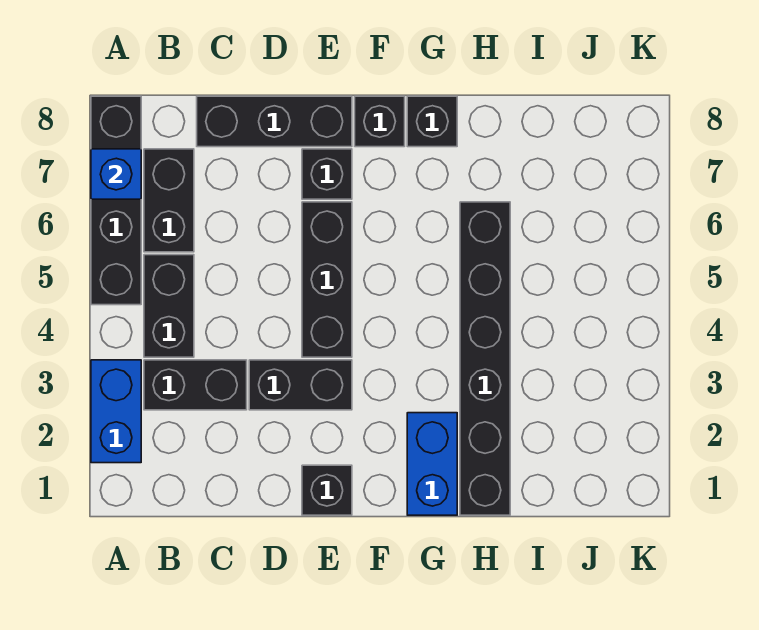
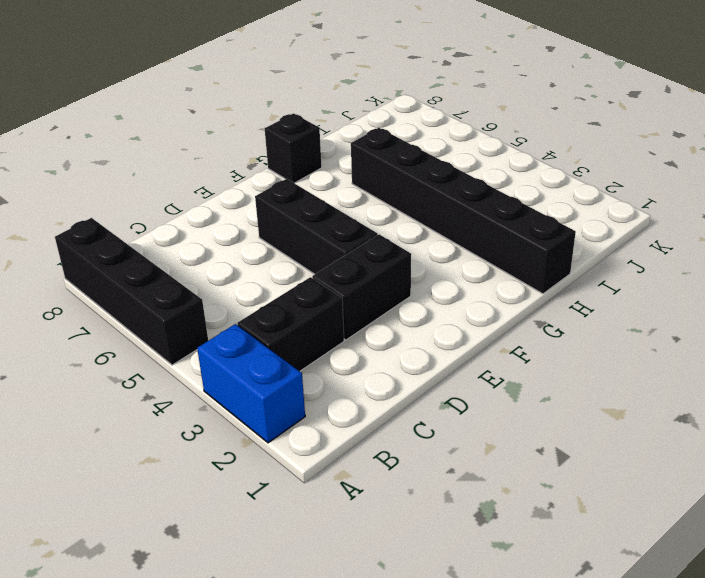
none -> black brick B4:B5 level 1
none -> black brick B6:B7 level 1
none -> black brick C8:E8 level 1

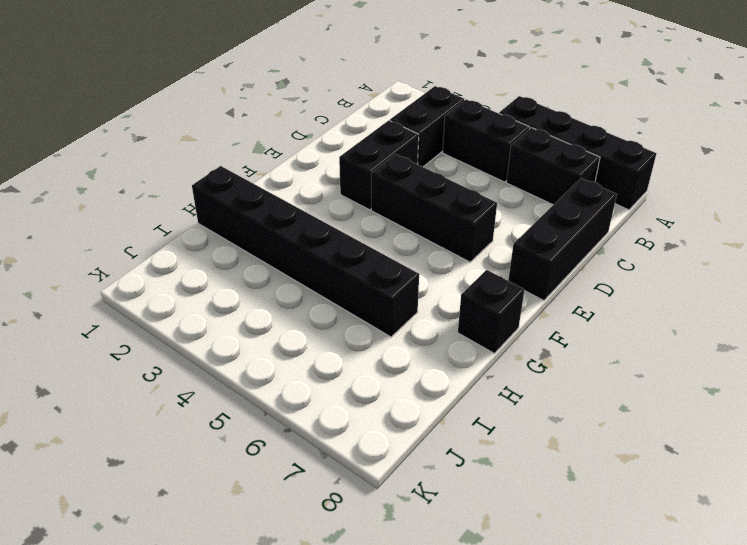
none -> blue brick A2:A3 level 1
none -> black brick E1 level 1
none -> black brick E7 level 1

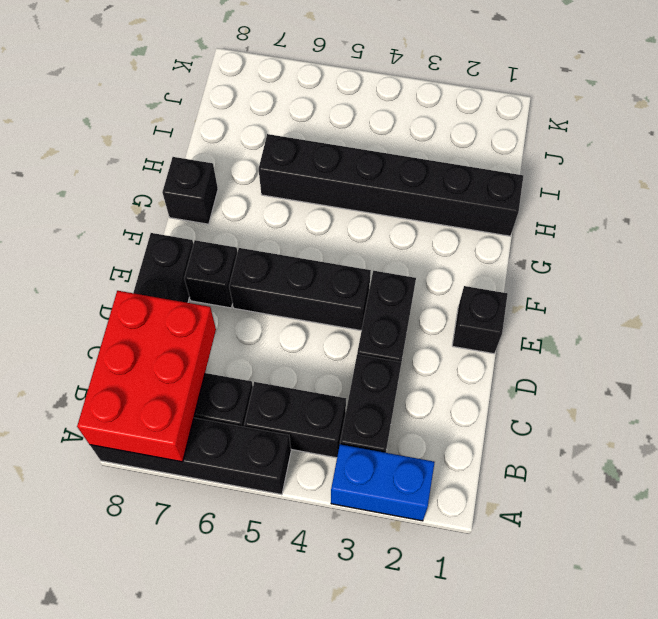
red brick A7:C8 level 2 -> blue brick A7 level 2
none -> black brick F8 level 1
none -> blue brick G1:G2 level 1

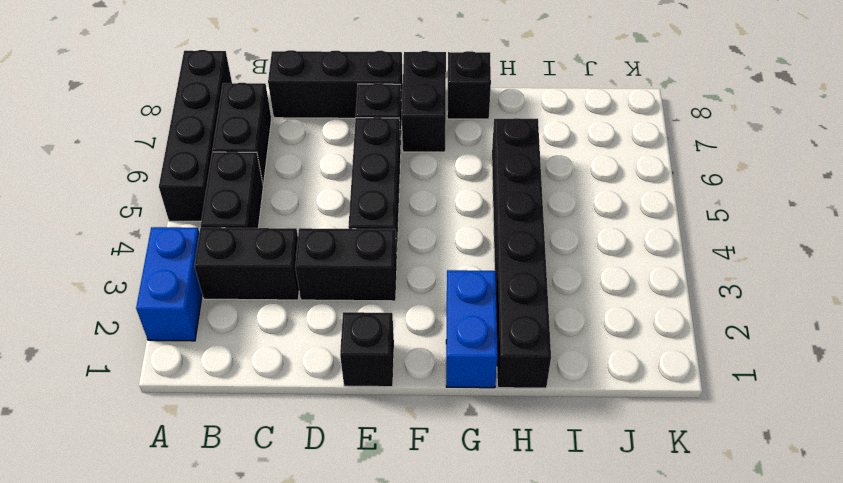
black brick F7:F8 level 1 -> black brick F8 level 1
none -> blue brick A7 level 2

